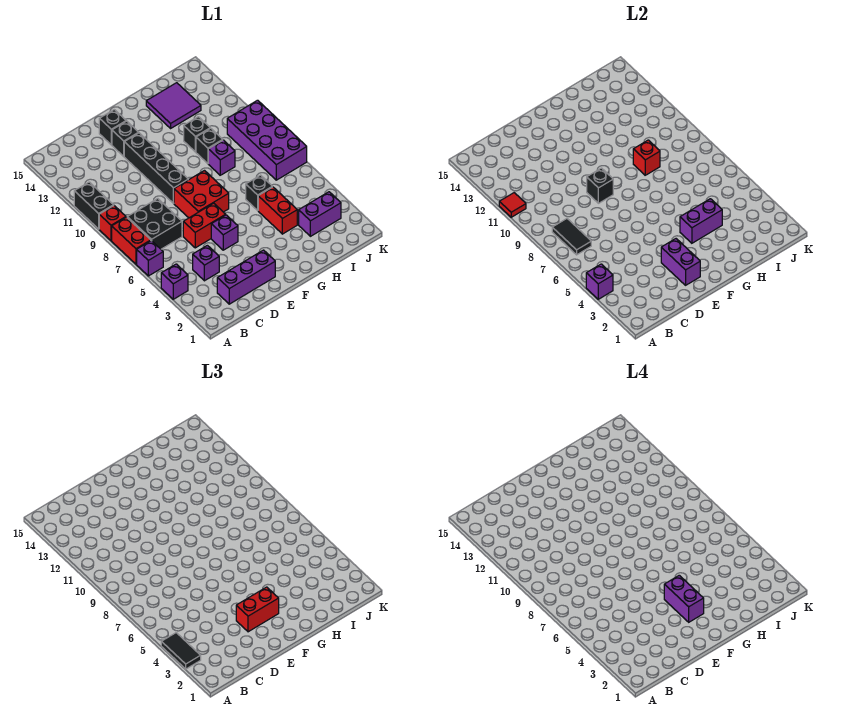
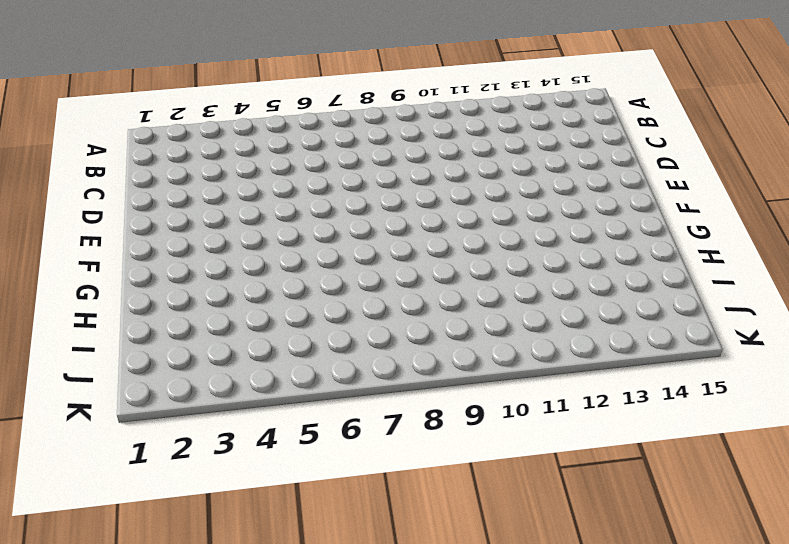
none -> purple brick A4 level 1
none -> purple brick A6 level 1
none -> red brick A7:A8 level 1
none -> red brick A9 level 1

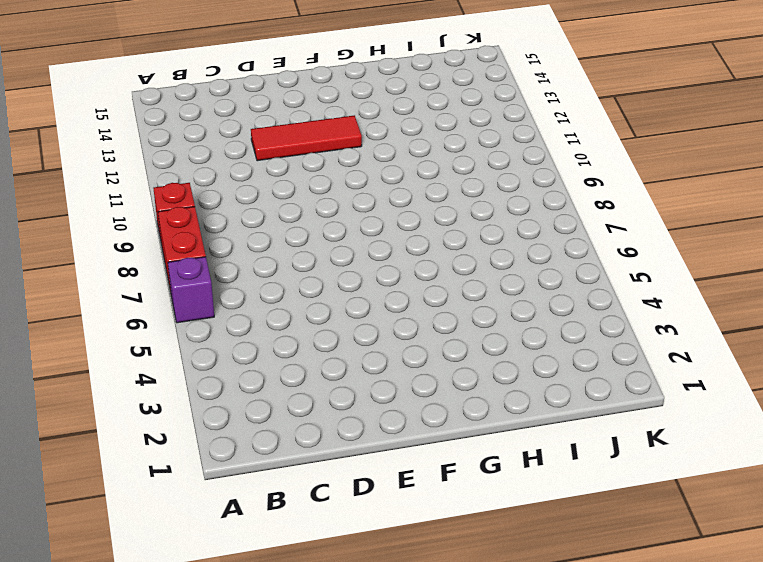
red tile D12:F12 level 1 -> black brick E9:E12 level 1
none -> purple brick A4 level 1
none -> black brick A10:A11 level 1
none -> black brick B7:C8 level 1
none -> purple brick C2:E2 level 1

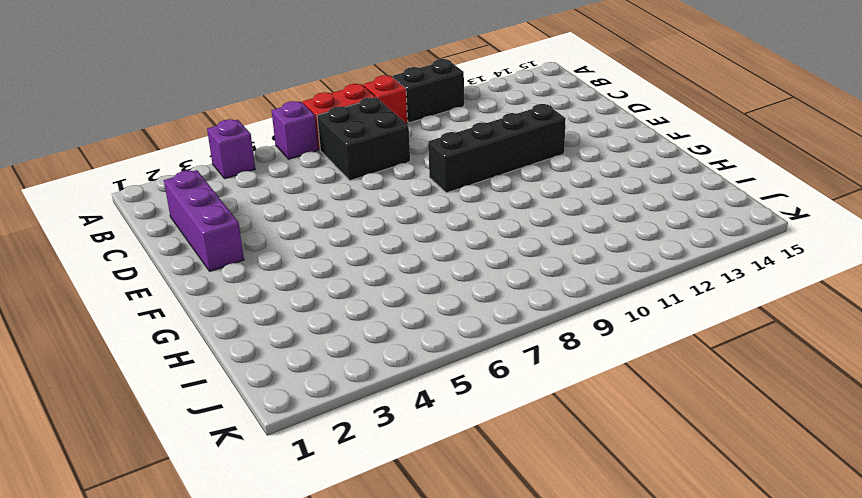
none -> purple brick C4 level 1
none -> red brick D6:E6 level 1
none -> purple brick E5 level 1
none -> red brick E7:F8 level 1

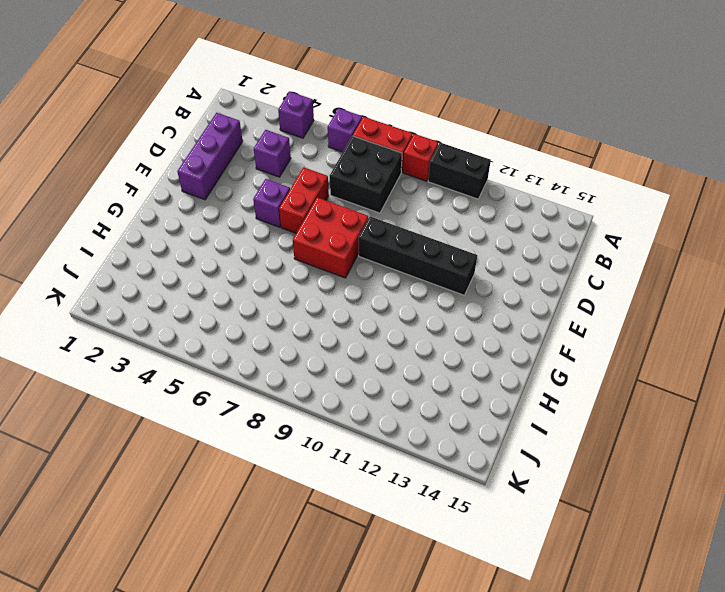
none -> black brick E13 level 1
none -> black brick E14 level 1
none -> red brick H4:H5 level 1
none -> black brick H6 level 1

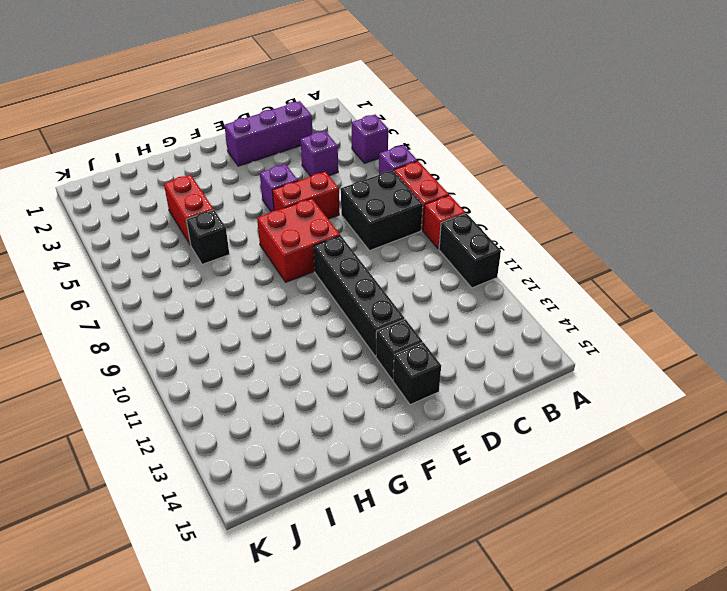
none -> purple brick H9 level 1
none -> black brick H10 level 1
none -> black brick H11 level 1
none -> purple tile H13:I14 level 1

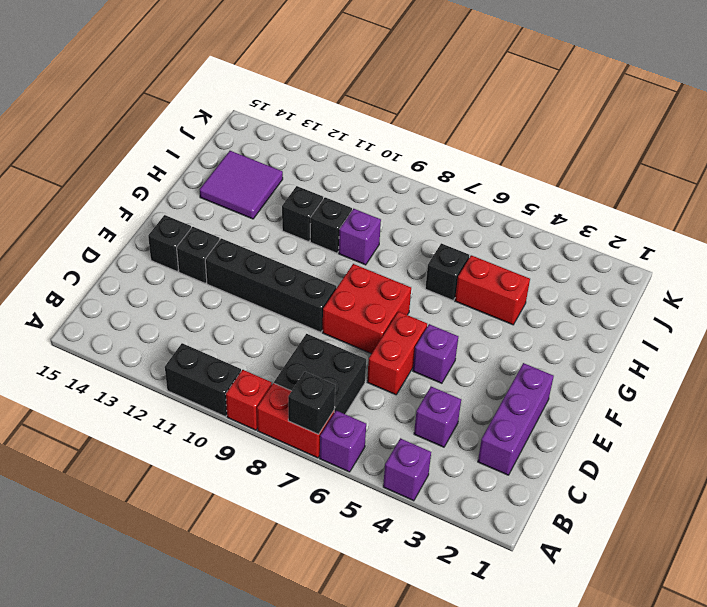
black brick A7 level 2 -> black brick E9 level 2
none -> purple brick I3:J3 level 1
none -> purple brick J7:K10 level 1
none -> purple brick A4 level 2
none -> red tile A11 level 2

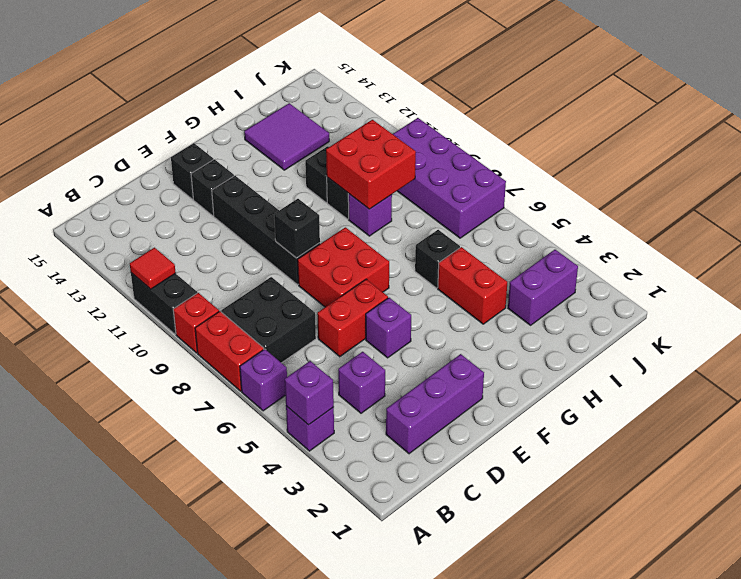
red brick H9:I10 level 2 -> red brick H9 level 2
none -> black tile B7:B8 level 2
none -> purple brick E2:E3 level 2
none -> purple brick G4:H4 level 2
none -> black tile A3:A4 level 3

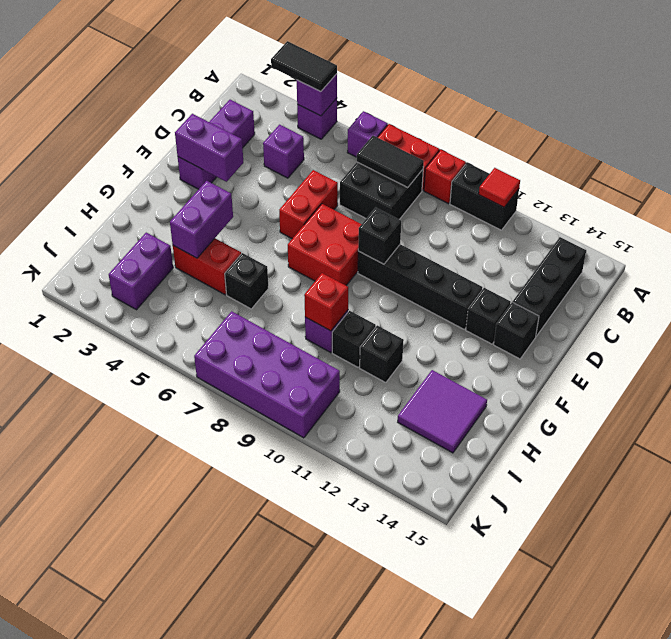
black brick B14:D14 level 1 -> none
none -> purple brick E5 level 1
none -> red brick E3:F3 level 3
none -> purple brick F3:F4 level 4

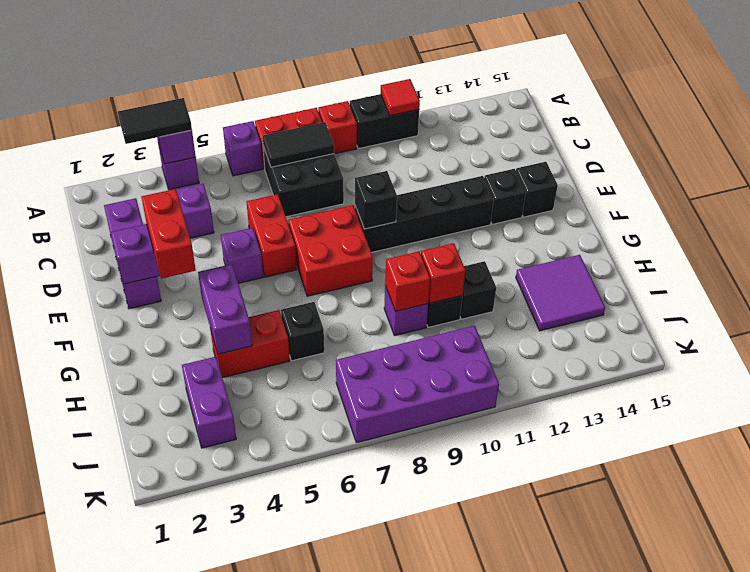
red brick H10 level 2 -> none
none -> purple brick F3:F4 level 4

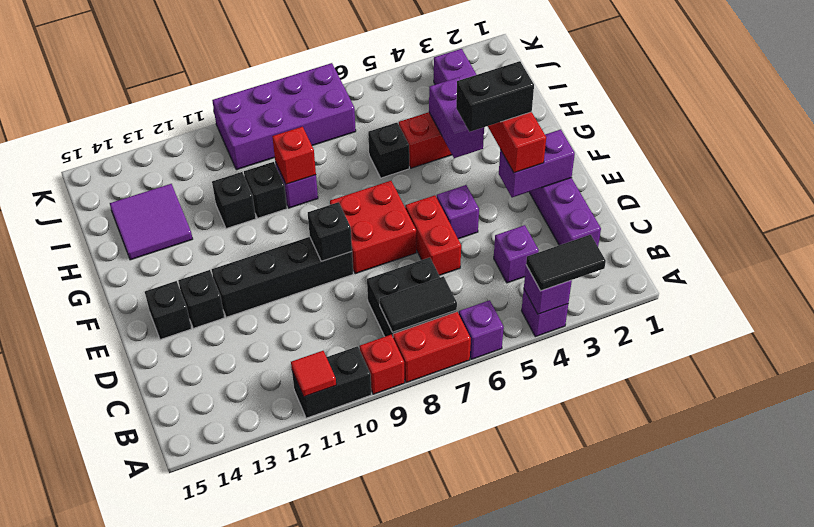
black brick F3:F4 level 4 -> purple brick F3:F4 level 4

